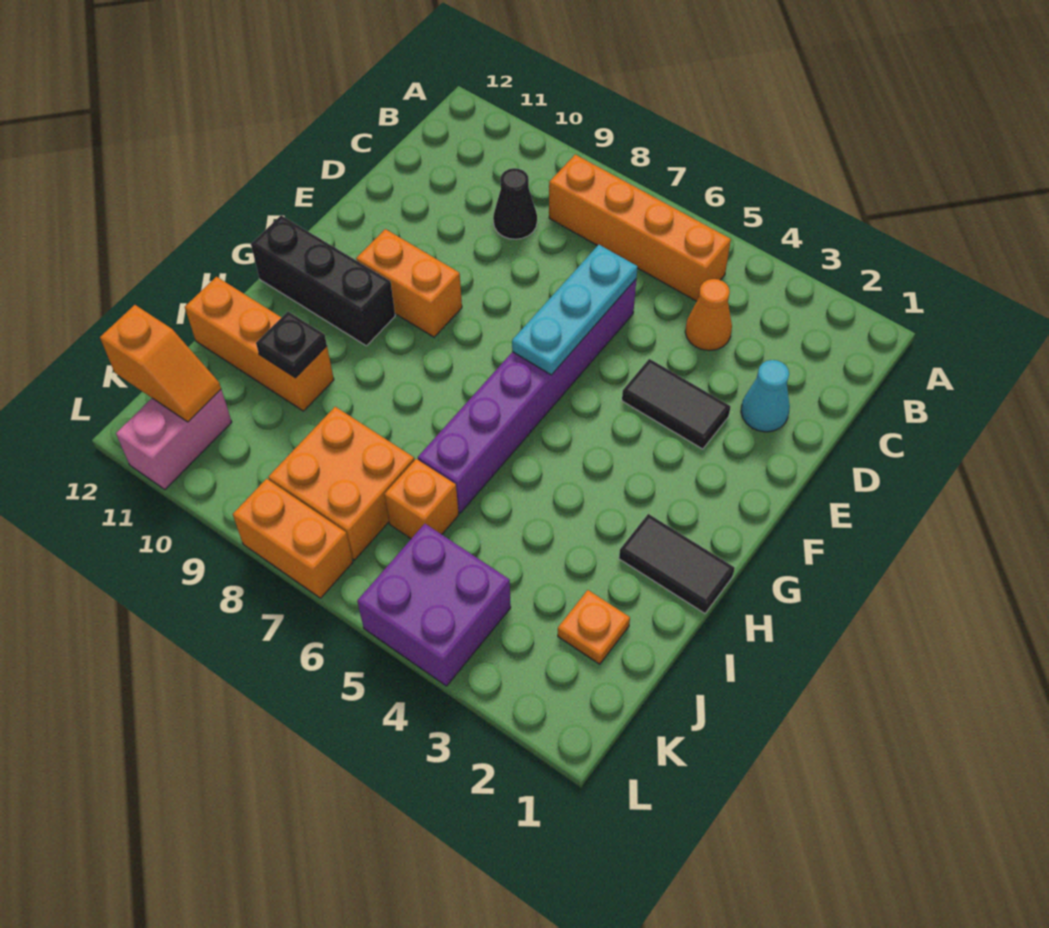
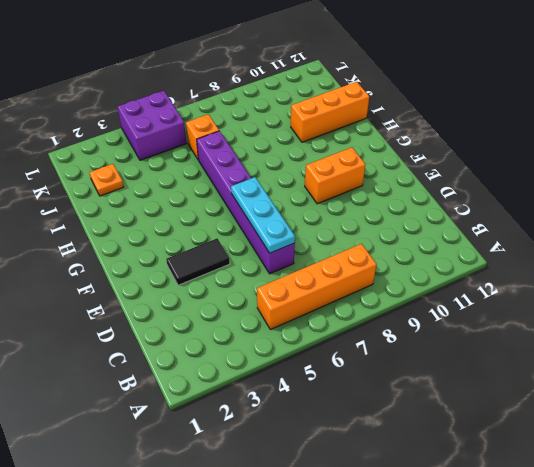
none -> orange cone C4 level 1
none -> black cone C9 level 1
none -> cyan cone D2 level 1

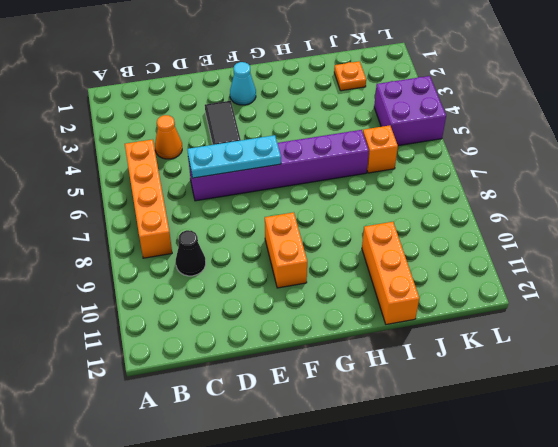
cyan cone F2 level 1 -> cyan cone D2 level 1
none -> black brick G10:G12 level 1
none -> black tile H1:H2 level 1
none -> orange brick J7:K8 level 1

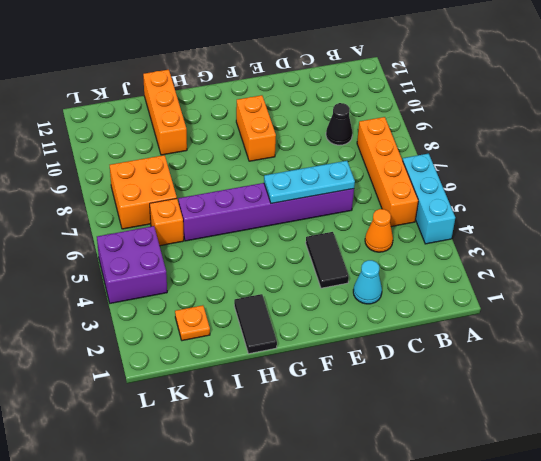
cyan brick A4:A6 level 1 -> none
none -> black brick G10:G12 level 1
none -> pink brick K11:L11 level 1
none -> orange brick L7:L8 level 1

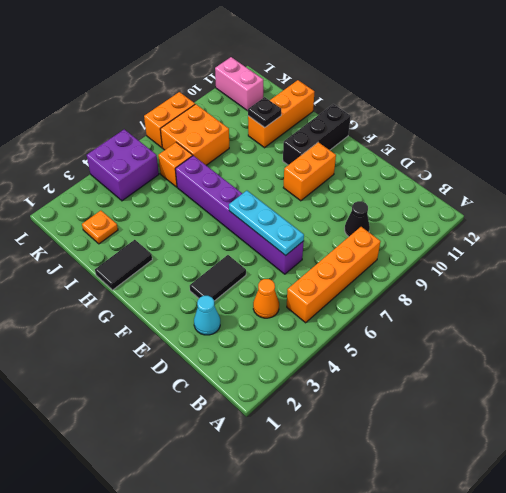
none -> orange slope K11:K12 level 2 top 12

